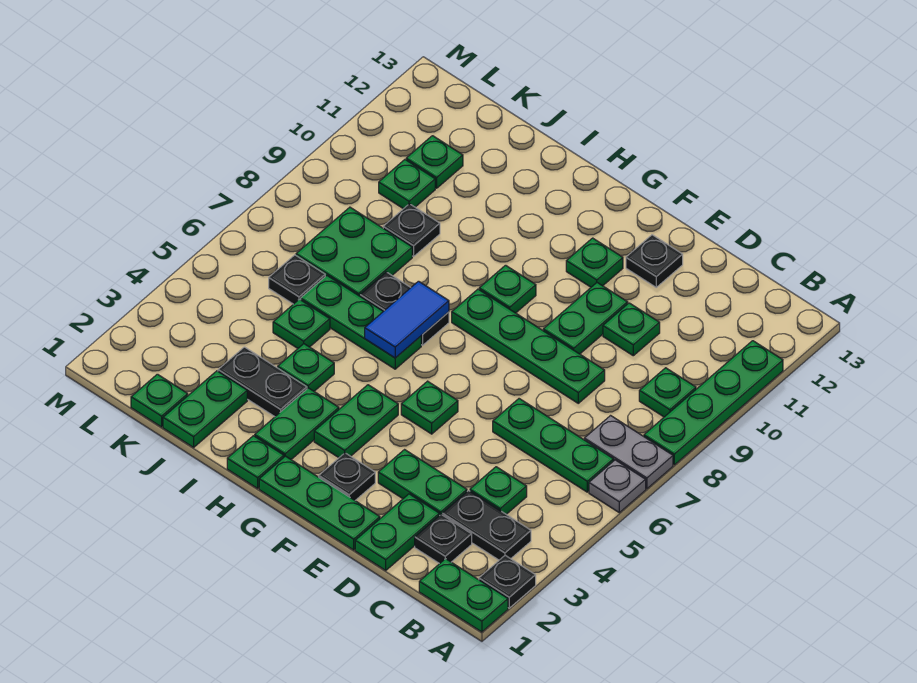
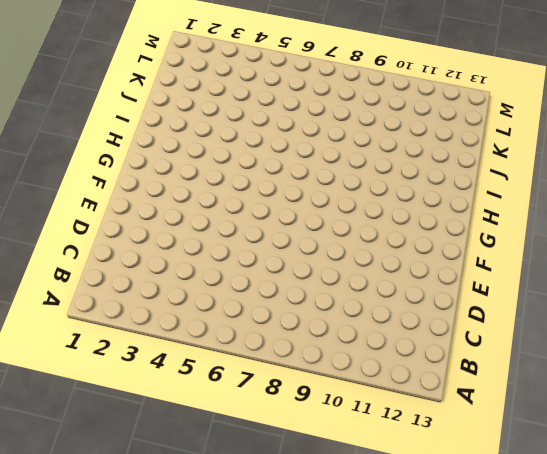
none -> green plate A1:B1 level 1
none -> black plate A2 level 1
none -> grey plate A6 level 1
none -> grey plate A7:B7 level 1

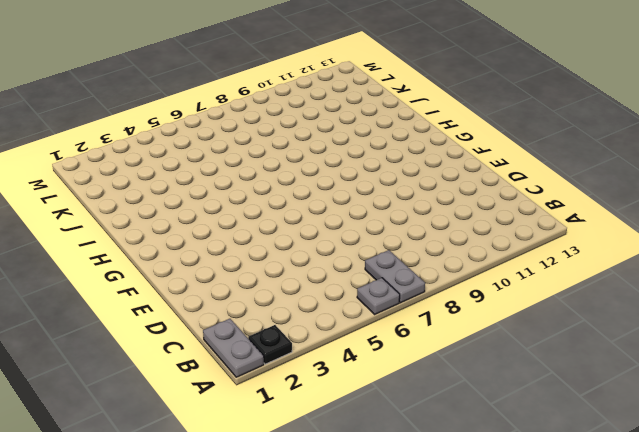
grey plate A1:B1 level 1 -> green plate A1:B1 level 1
none -> green plate A8:A11 level 1
none -> black plate B3:C3 level 1
none -> green plate B6:D6 level 1
none -> green plate B9 level 1

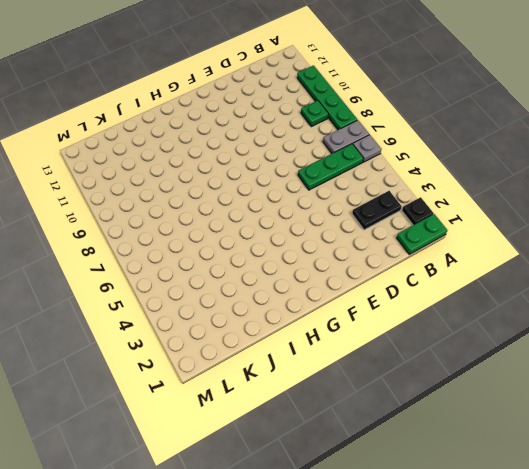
none -> black plate C2 level 1
none -> green plate C4 level 1
none -> green plate D1:D2 level 1
none -> green plate D3:E3 level 1

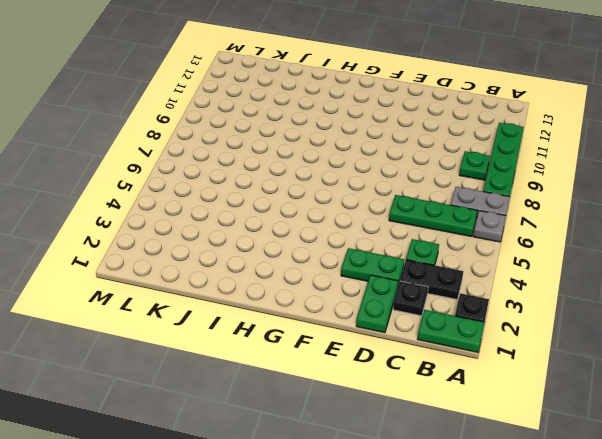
none -> green plate D8:G8 level 1
none -> green plate D10 level 1
none -> green plate E1:G1 level 1
none -> green plate E9:E10 level 1

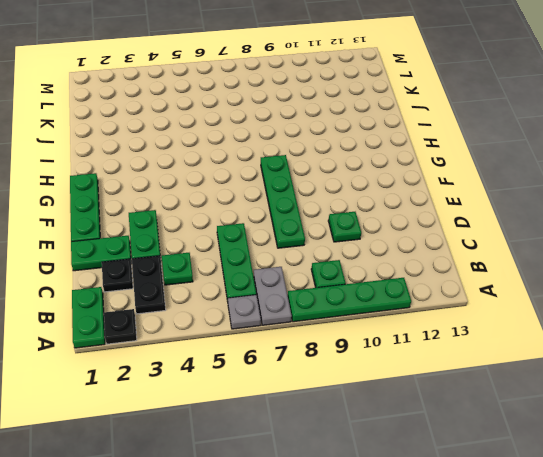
none -> green plate E9:E10 level 1
none -> black plate E12 level 1
none -> black plate F2 level 1
none -> green plate F5 level 1

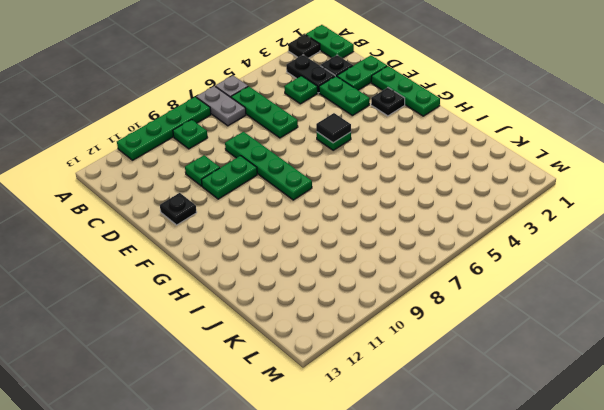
black tile F5 level 2 -> none
none -> green plate F11 level 1
none -> green plate G3:G4 level 1
none -> green plate G9 level 1
none -> green plate H1 level 1

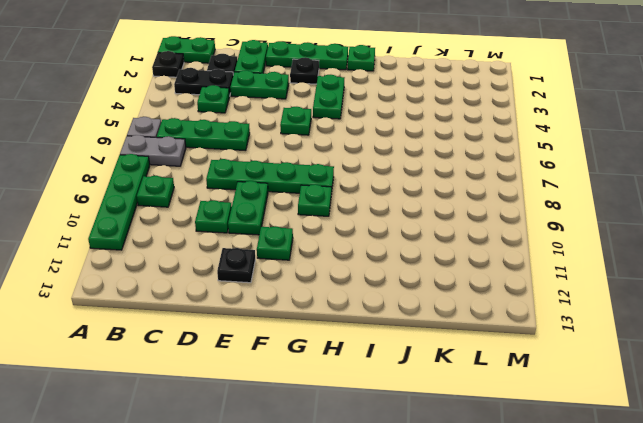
none -> green plate H2:H3 level 1
none -> green plate H6:J6 level 1
none -> black plate H7:I7 level 1
none -> black plate I3:J3 level 1

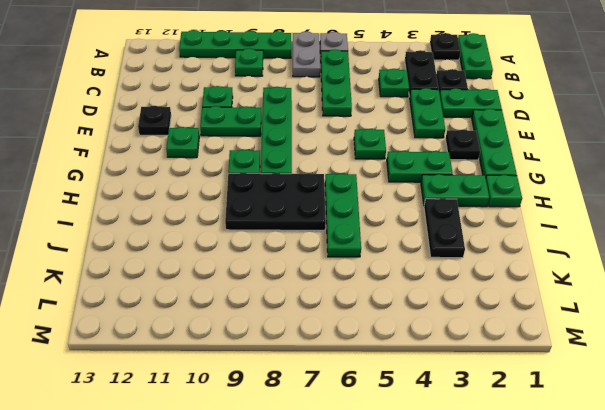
black plate H7:I9 level 1 -> black plate H7:I7 level 1
none -> green plate I4 level 1
none -> green plate J1:J2 level 1
none -> green plate J5 level 1
none -> green plate J7:K8 level 1

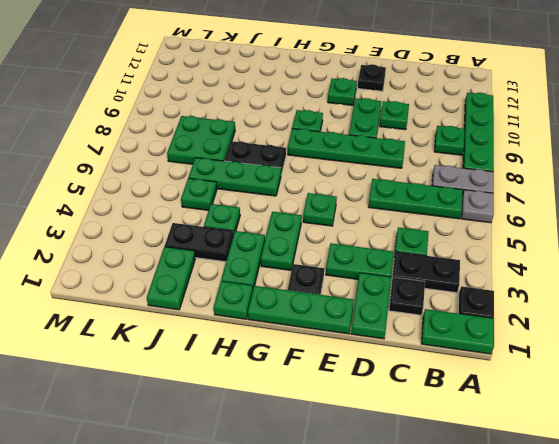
none -> black plate J9 level 1
none -> green plate K1 level 1
none -> black plate K6 level 1
none -> green plate K10 level 1

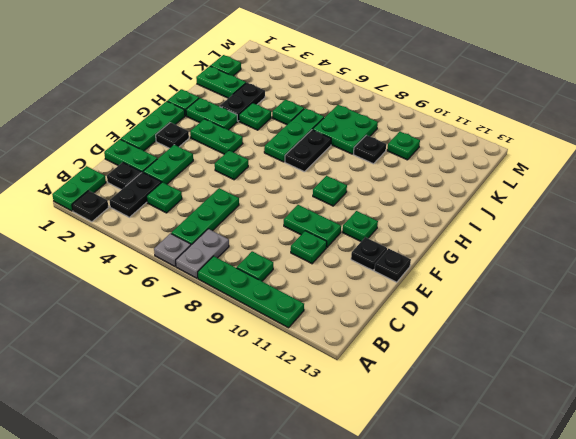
black plate E13 level 1 -> black plate K6 level 1
none -> green plate D8:G8 level 1
none -> green plate K11 level 1
none -> blue tile H6:H7 level 2

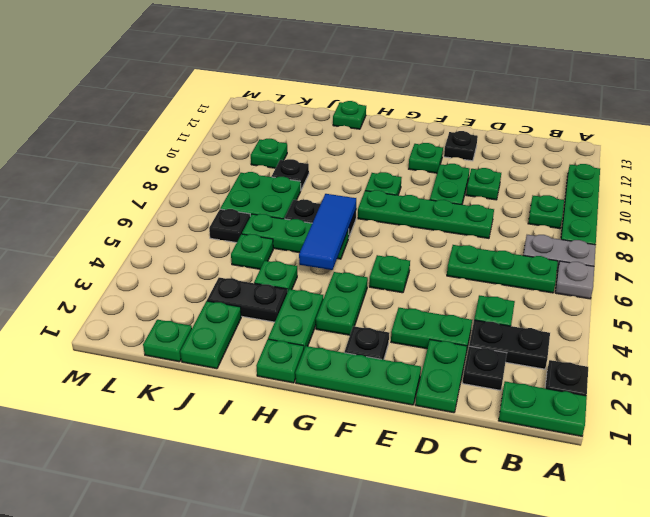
blue tile H5:H7 level 2 -> blue tile H6:H7 level 2
green plate I13 level 1 -> green plate K11 level 1

